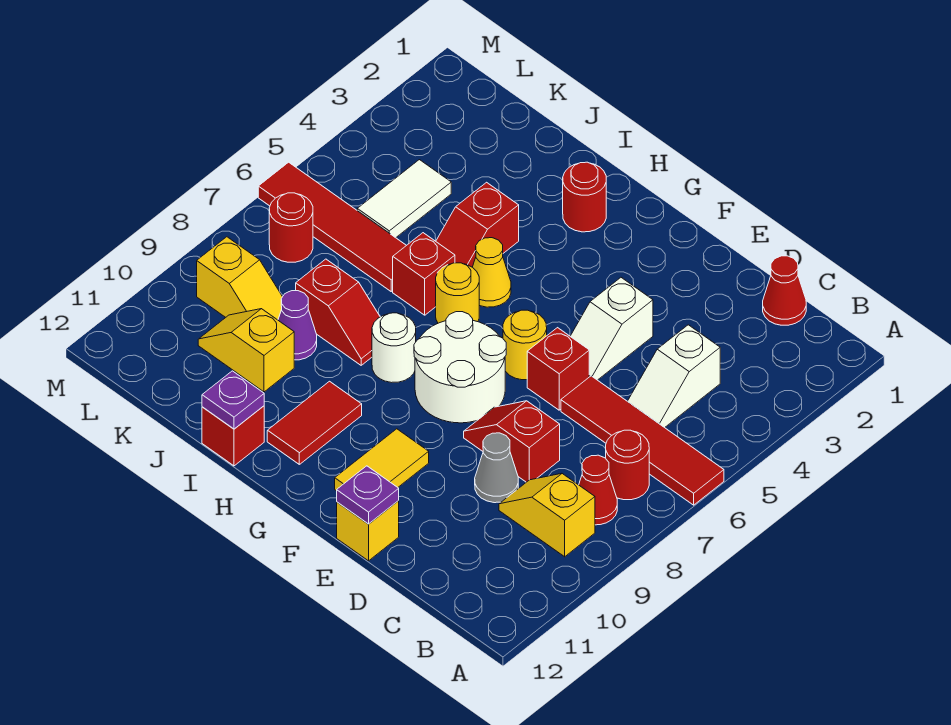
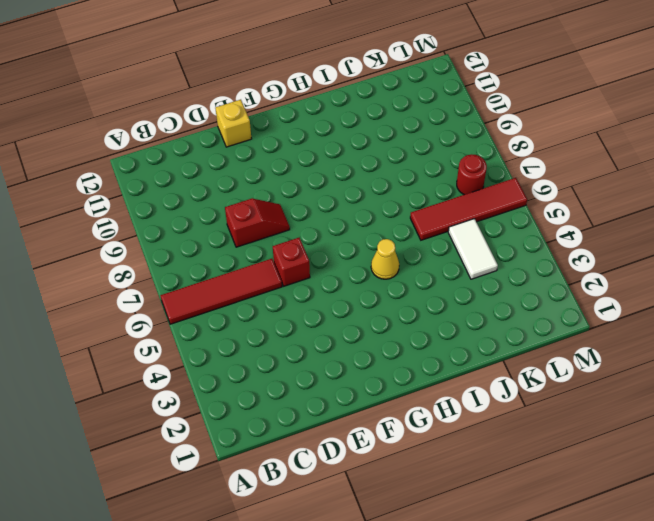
none -> red round brick B7 level 1
none -> red cone B8 level 1
none -> yellow slope B9:C9 level 1 top B
none -> red cone C1 level 1

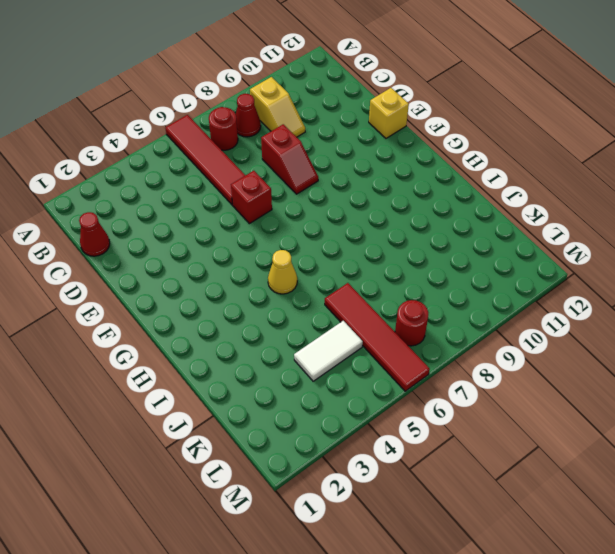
none -> white slope C4:C5 level 1 top 4
none -> grey cone D9 level 1
none -> white slope E4:E5 level 1 top 4
none -> yellow round brick F6 level 1

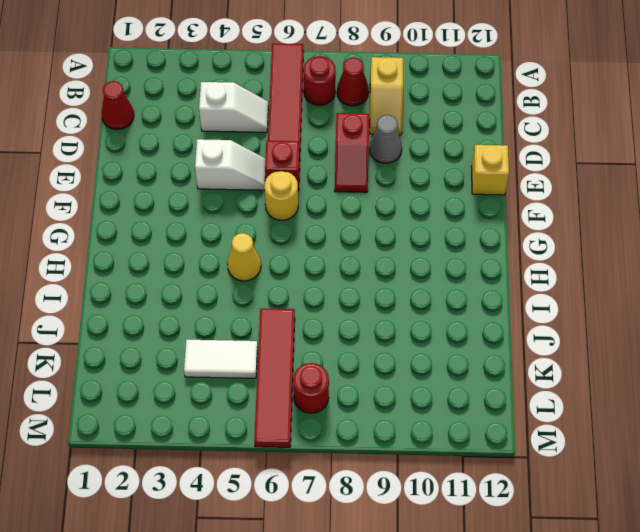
none -> white round brick F7:G8 level 1
none -> yellow tile F10:F11 level 1
none -> red round brick H2 level 1
none -> yellow round brick H6 level 1

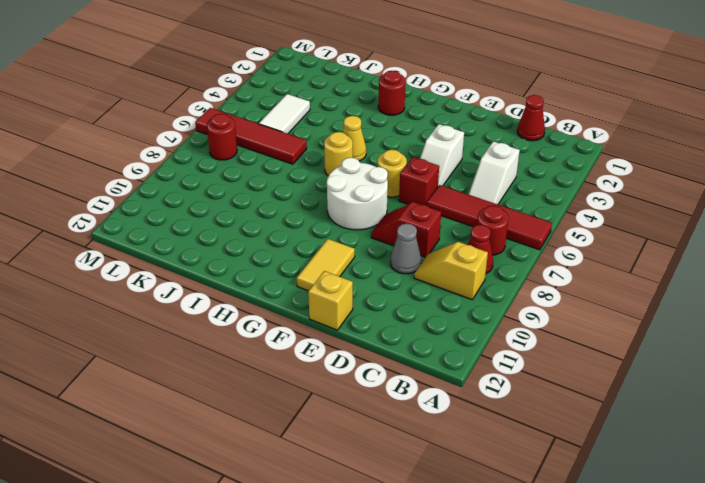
none -> white round brick H8 level 1
none -> red tile H10:H11 level 1
none -> red slope I4:I5 level 1 top 4
none -> red brick I6 level 1

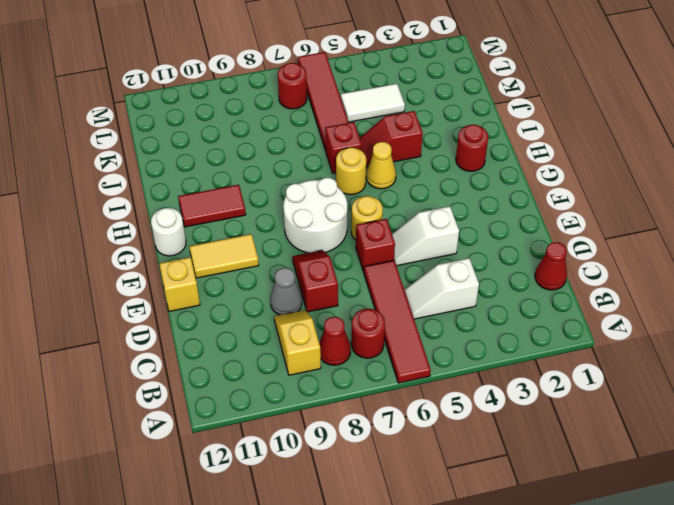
white round brick G12 level 1 -> white round brick H8 level 1
none -> red slope I8:J8 level 1 top J
none -> red brick I12 level 1
none -> purple cone J9 level 1
none -> yellow slope J10:K10 level 1 top J

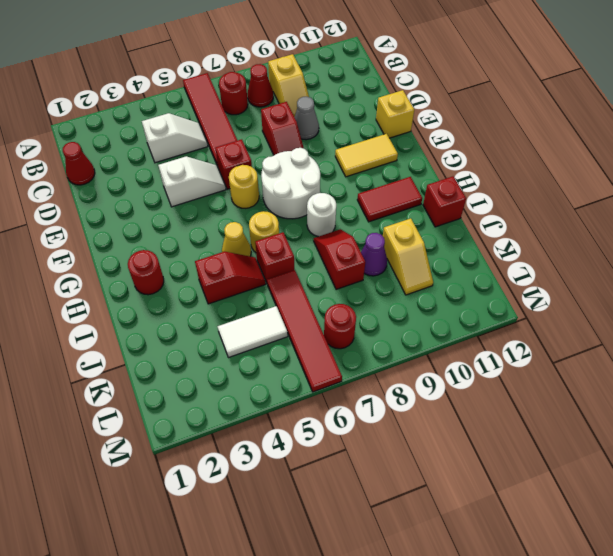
none -> yellow slope K9:L9 level 1 top L
none -> purple plate E12 level 2
none -> purple plate I12 level 2

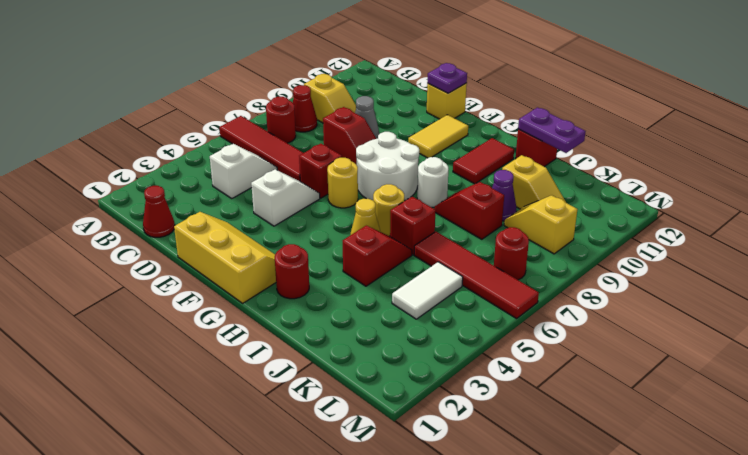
yellow slope E1:G2 level 1 top 1 -> none
purple plate I12:J12 level 2 -> purple plate I12 level 2

